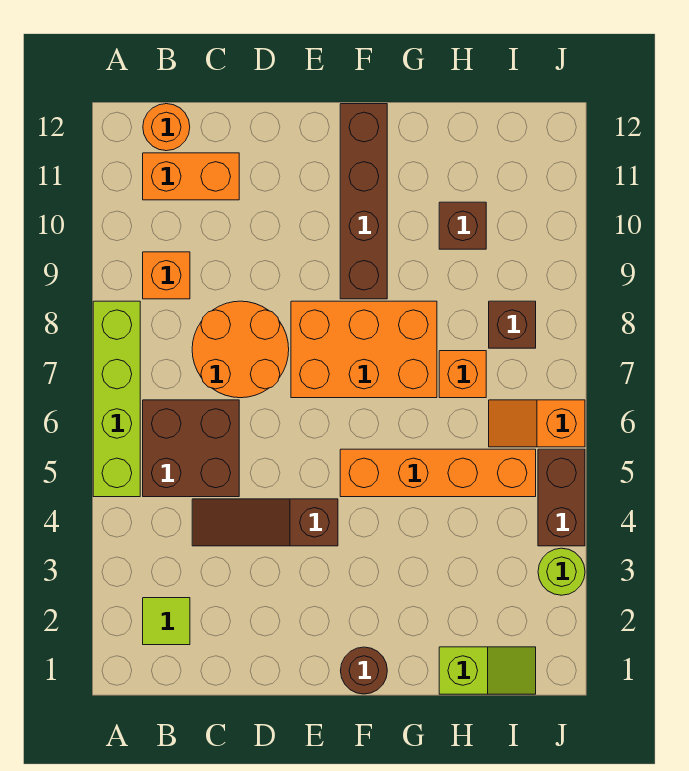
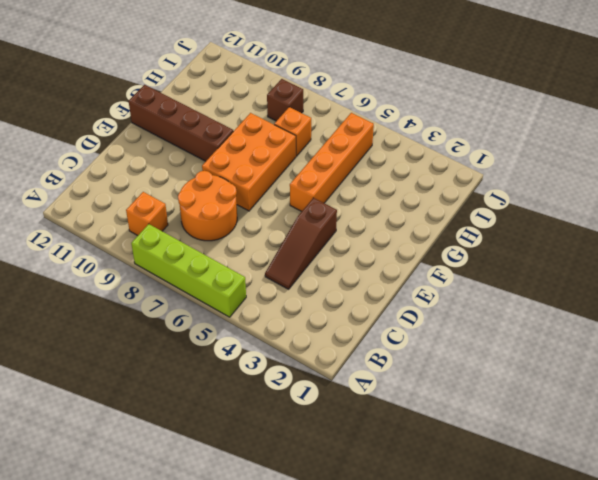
none -> lime tile B2 level 1
none -> brown brick B5:C6 level 1
none -> orange brick B11:C11 level 1

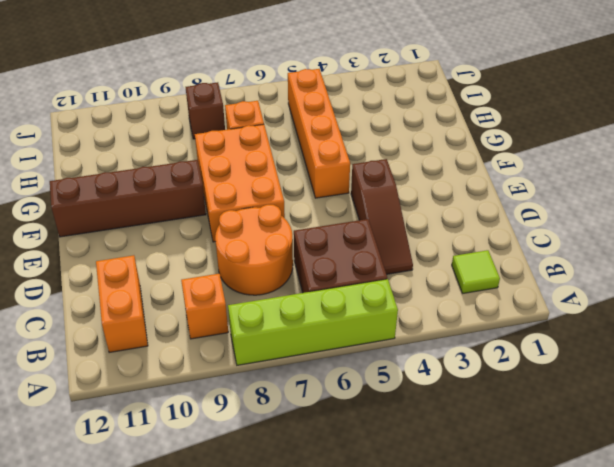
none -> orange round brick B12 level 1
none -> brown round brick F1 level 1
none -> lime slope H1:I1 level 1 top H

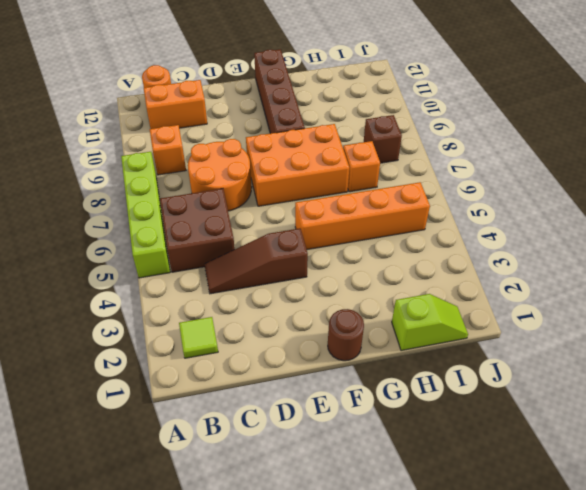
none -> brown brick H10 level 1
none -> orange slope I6:J6 level 1 top J
none -> lime round brick J3 level 1

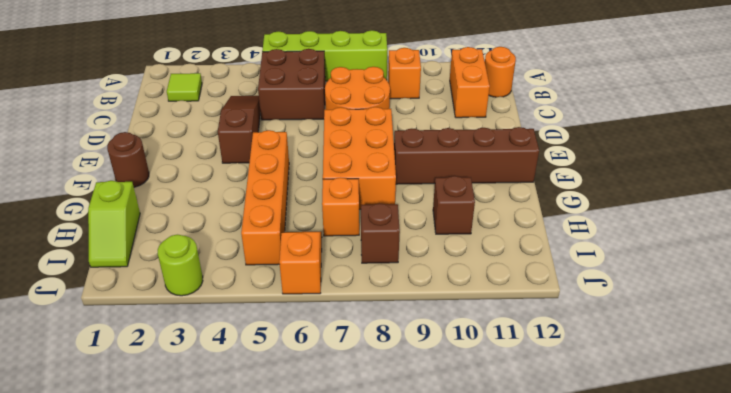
none -> brown brick J4:J5 level 1

